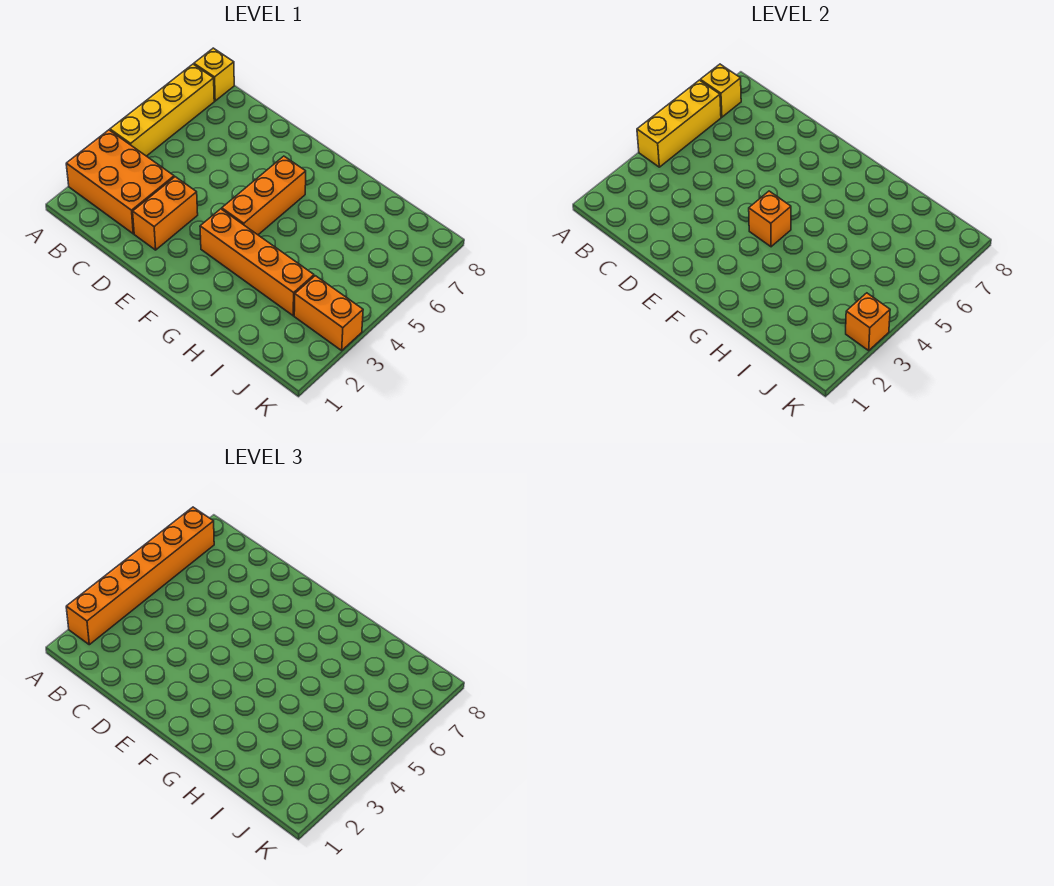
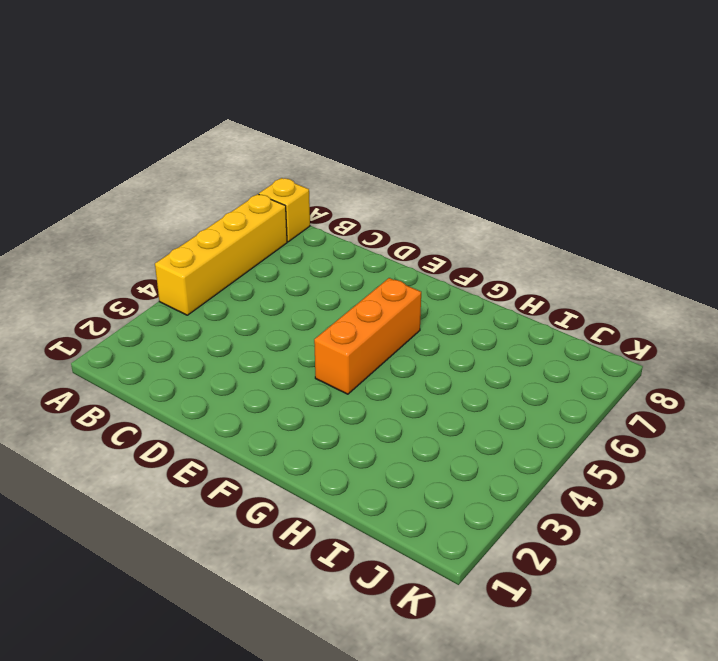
none -> orange brick A2:C3 level 1
none -> orange brick D2:D3 level 1
none -> orange brick F3:I3 level 1

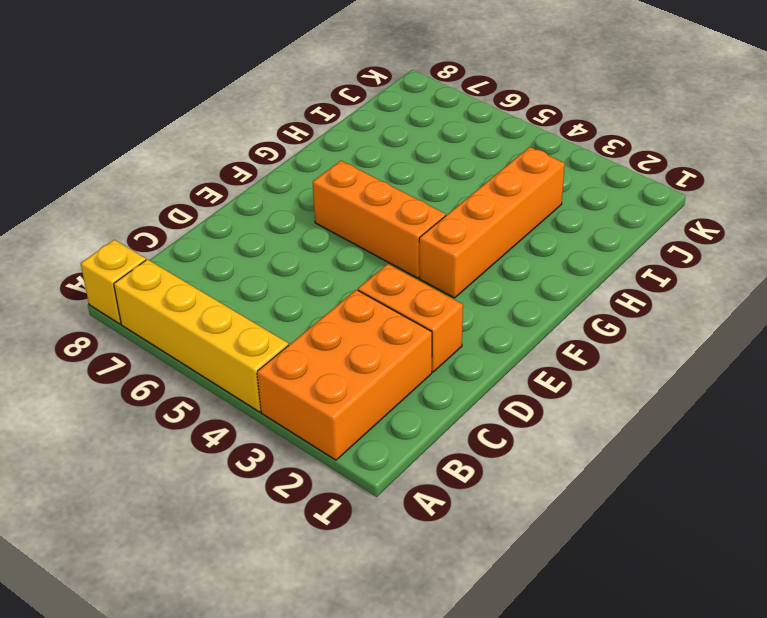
none -> orange brick J3:K3 level 1
none -> yellow brick A4:A6 level 2
none -> yellow brick A7 level 2

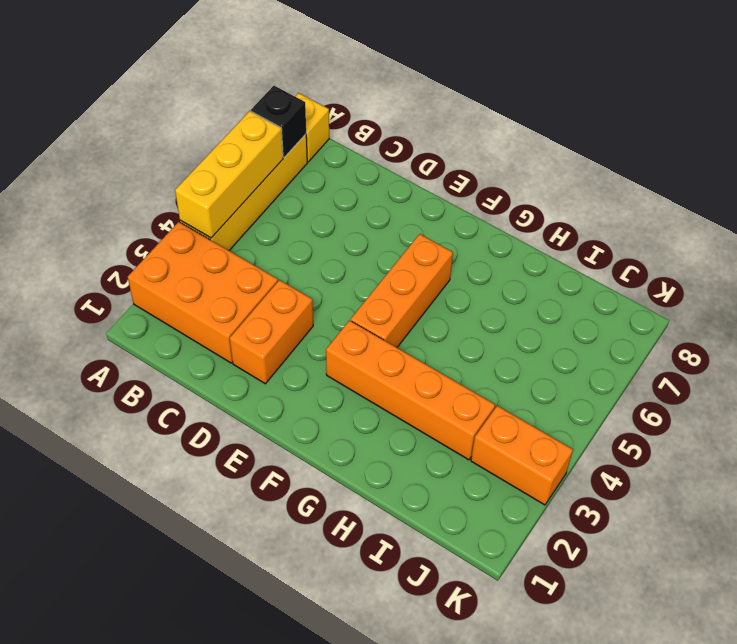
black brick A7 level 2 -> yellow brick A7 level 2
none -> orange brick F4 level 2
none -> orange brick K3 level 2
none -> orange brick A2:A7 level 3

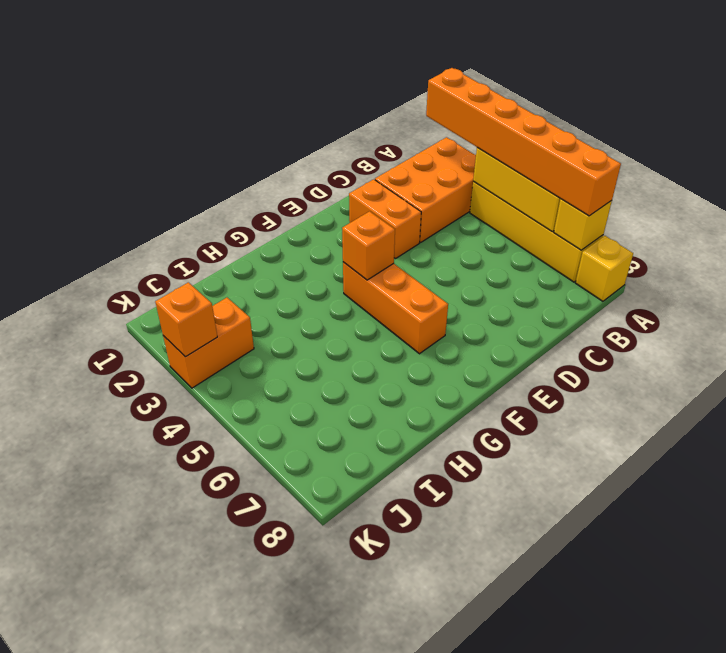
none -> orange brick F3:I3 level 1

